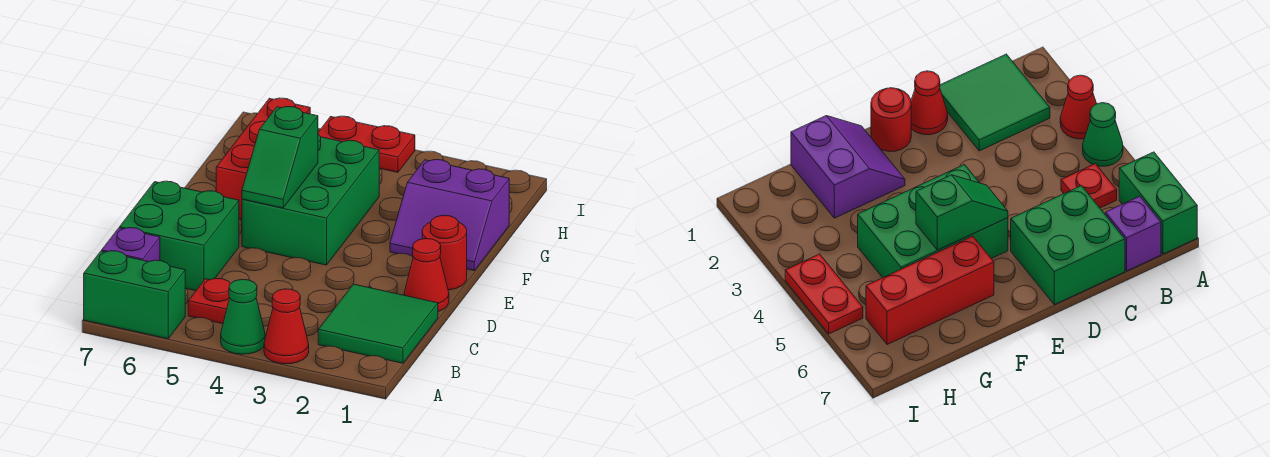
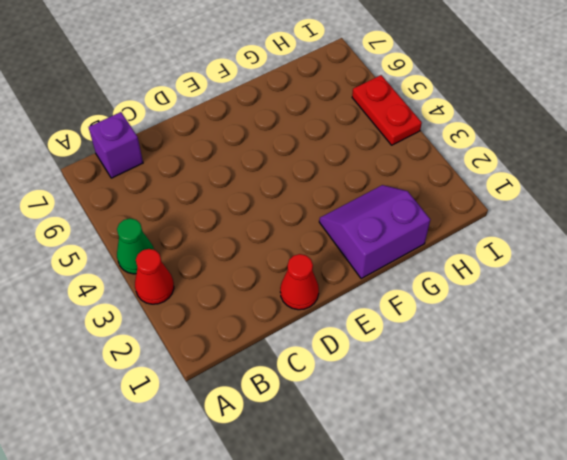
purple slope F1:G2 level 1 top 1 -> purple slope F1:G2 level 1 top G
none -> green brick A6:A7 level 1
none -> green tile B1:C2 level 1
none -> red plate B5 level 1

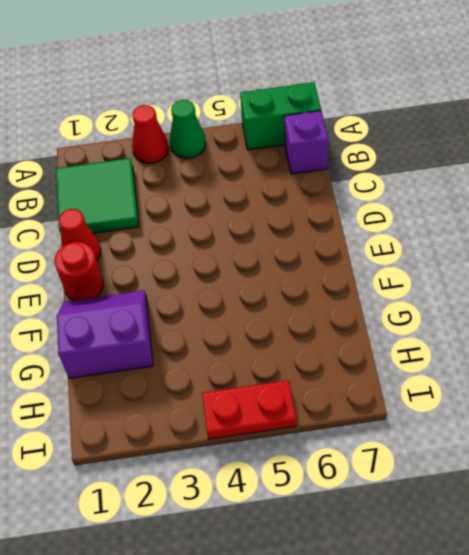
none -> red plate B5 level 1
none -> green brick C6:D7 level 1
none -> green brick E4:G5 level 1

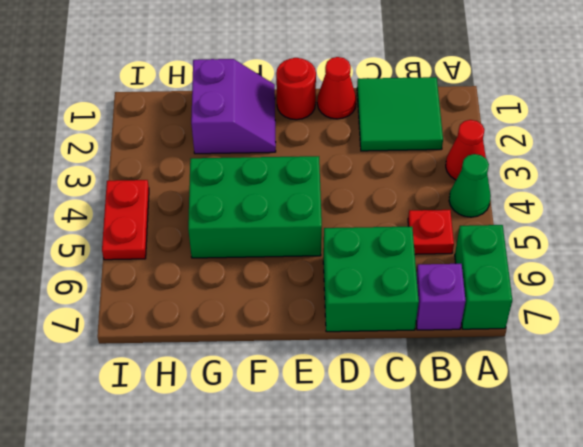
none -> red brick F6:H6 level 1
none -> green slope E5:F5 level 2 top F

